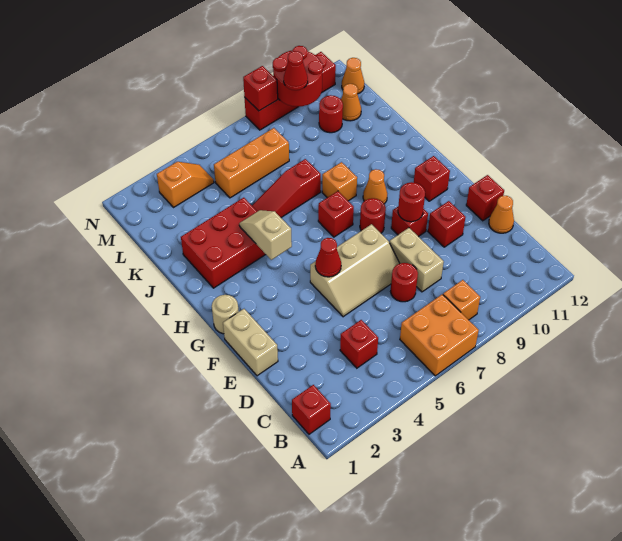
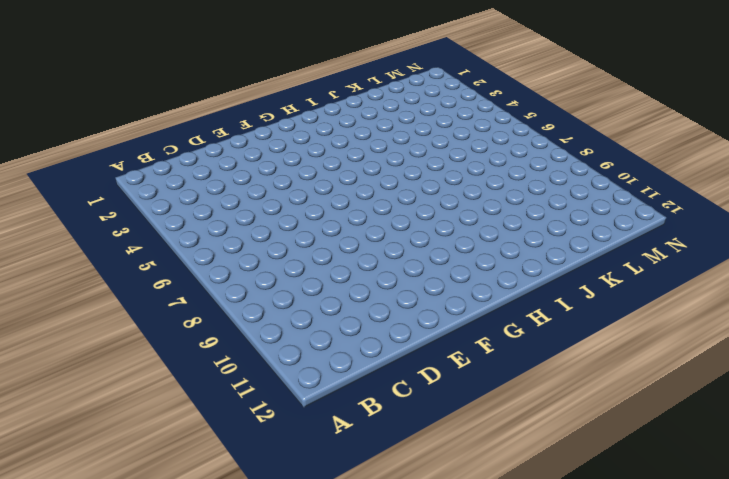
none -> orange brick A6:B7 level 1
none -> red brick B1 level 1
none -> orange brick B8 level 1
none -> red brick C4 level 1

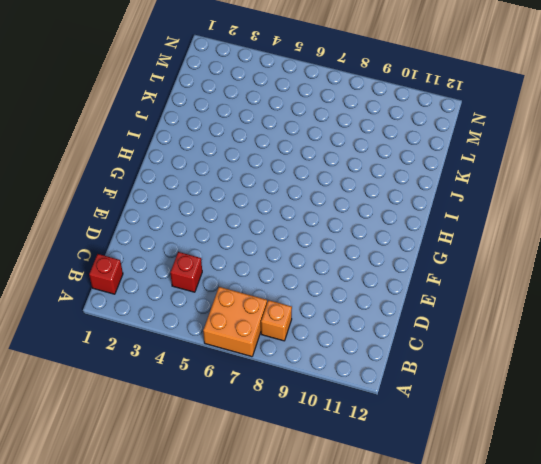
none -> red round brick D7 level 1
none -> tan brick D8:E8 level 1
none -> orange cone D12 level 1
none -> tan brick E1:F1 level 1

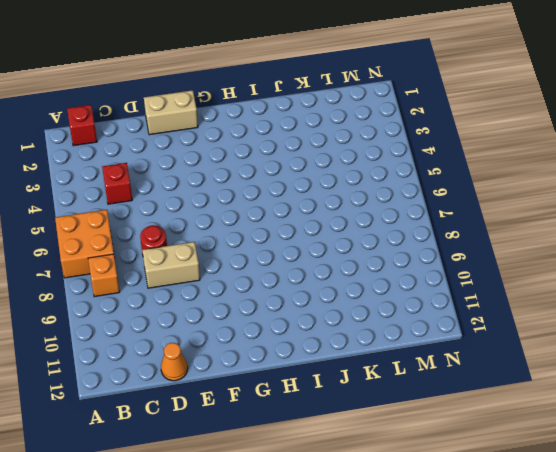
none -> tan slope E5:F7 level 1 top F
none -> red brick E10 level 1
none -> red brick E12 level 1
none -> red brick F9 level 1

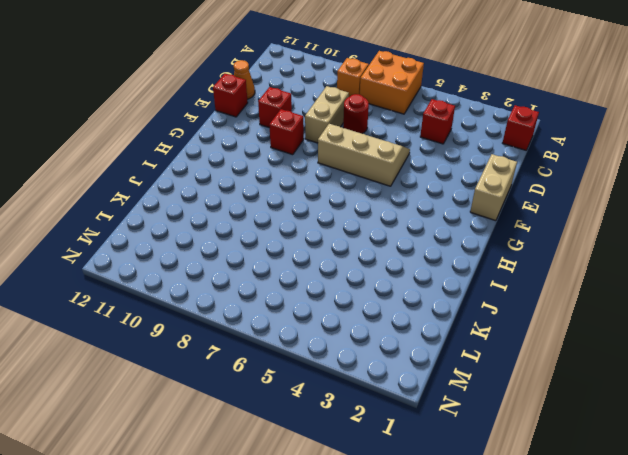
none -> tan round brick G1 level 1
none -> red round brick G8 level 1
none -> red brick G11 level 1
none -> red brick H7 level 1

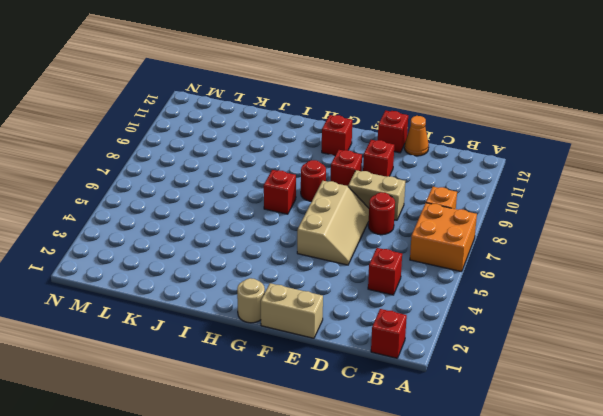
none -> orange cone H9 level 1
none -> red brick I2:J4 level 1
none -> orange brick I8 level 1
none -> red slope J5:J7 level 1 top 7

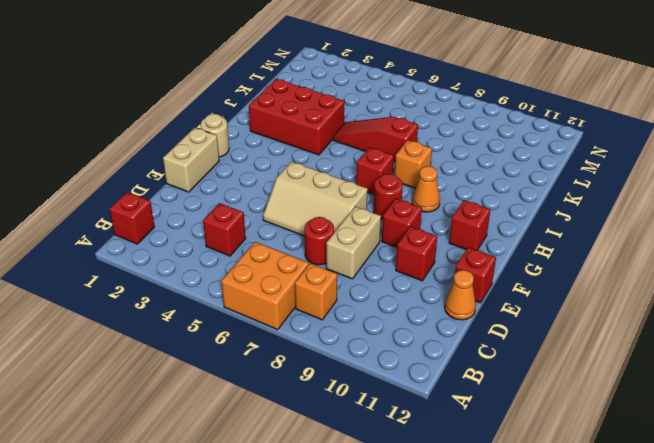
none -> orange brick L5:L7 level 1
none -> red round brick L10 level 1
none -> orange cone L11 level 1
none -> orange slope M3:M4 level 1 top 3

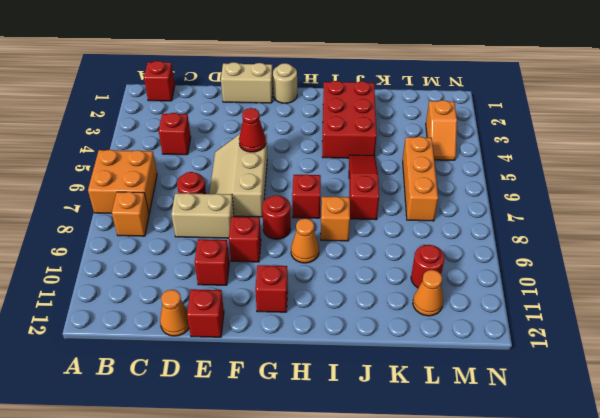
none -> orange cone M12 level 1
none -> red brick N8:N11 level 1
none -> red round brick F9 level 2
none -> tan slope H4:I4 level 2 top H

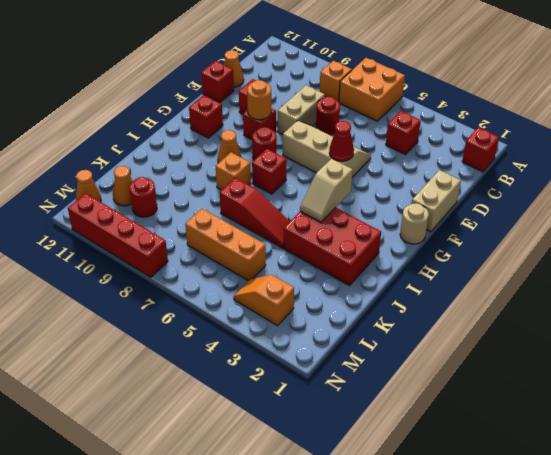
orange round brick F9 level 2 -> red round brick F9 level 2
none -> red round brick M9:N10 level 2
none -> red brick N8 level 2
none -> red cone M9 level 3

